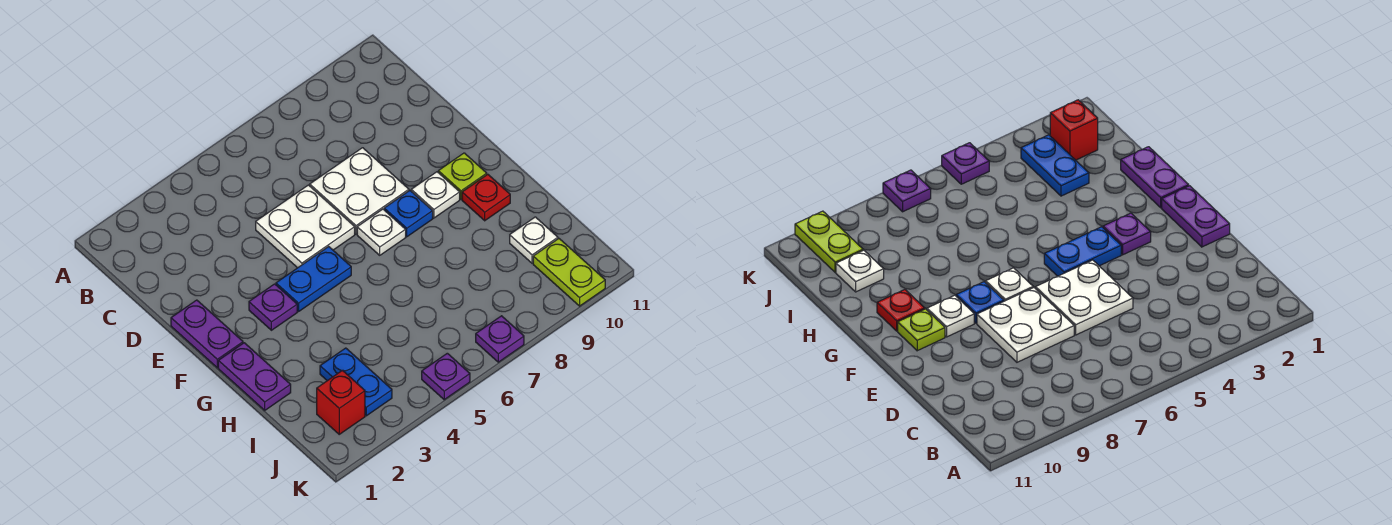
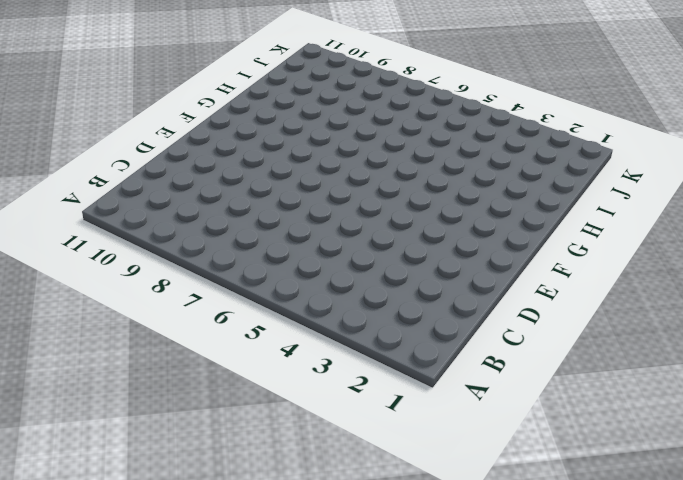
none -> white plate D5:E6 level 1
none -> white plate D7:E8 level 1
none -> purple plate E1:F1 level 1

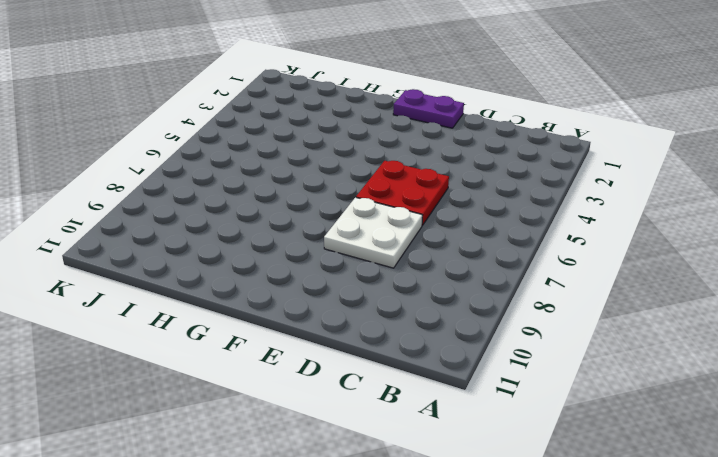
red plate D5:E6 level 1 -> white plate D5:E6 level 1
none -> purple plate F3 level 1
none -> blue plate F4:F5 level 1
none -> white plate F7 level 1

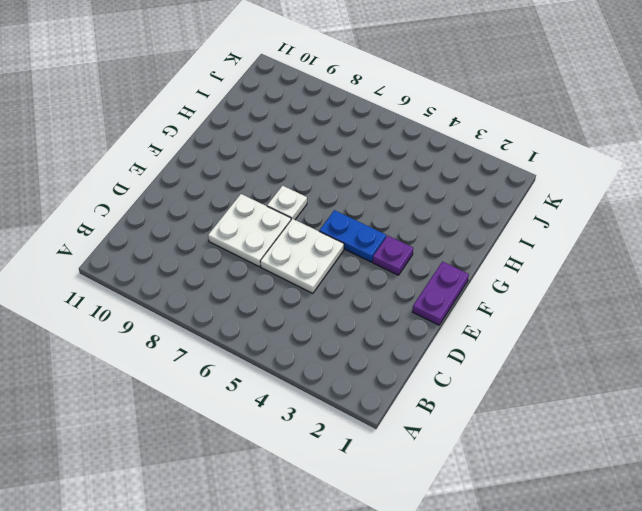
none -> blue plate F8 level 1
none -> white plate F9 level 1
none -> lime plate F10 level 1

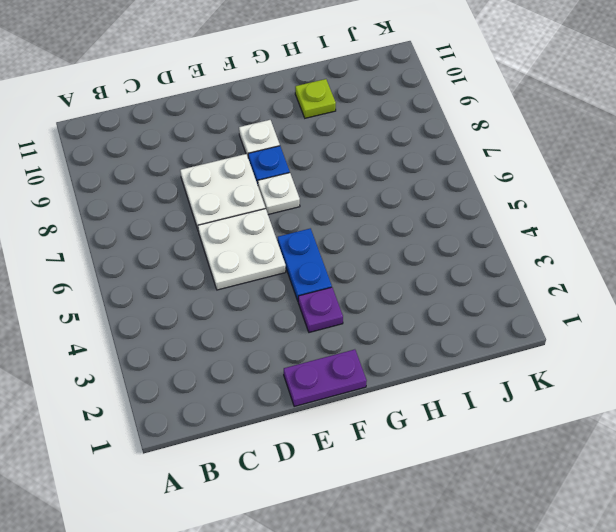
lime plate H10 level 1 -> lime plate F10 level 1
none -> purple plate G1:H1 level 1
none -> red plate G10 level 1
none -> blue plate I3:J3 level 1

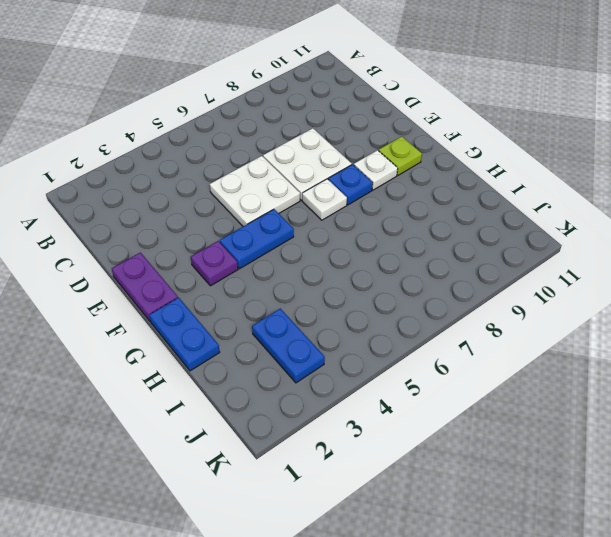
blue plate G1:H1 level 1 -> purple plate G1:H1 level 1
none -> red plate G10 level 1
none -> white plate I10 level 1
none -> red brick J2 level 1

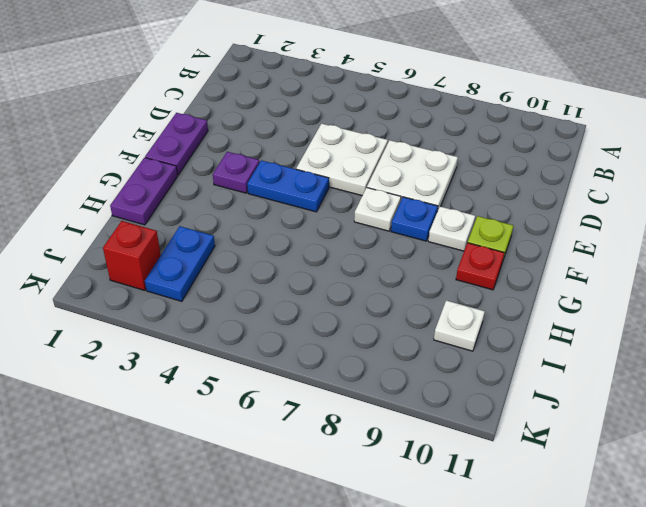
none -> lime plate J10:K10 level 1
none -> purple plate K5 level 1
none -> purple plate K7 level 1

